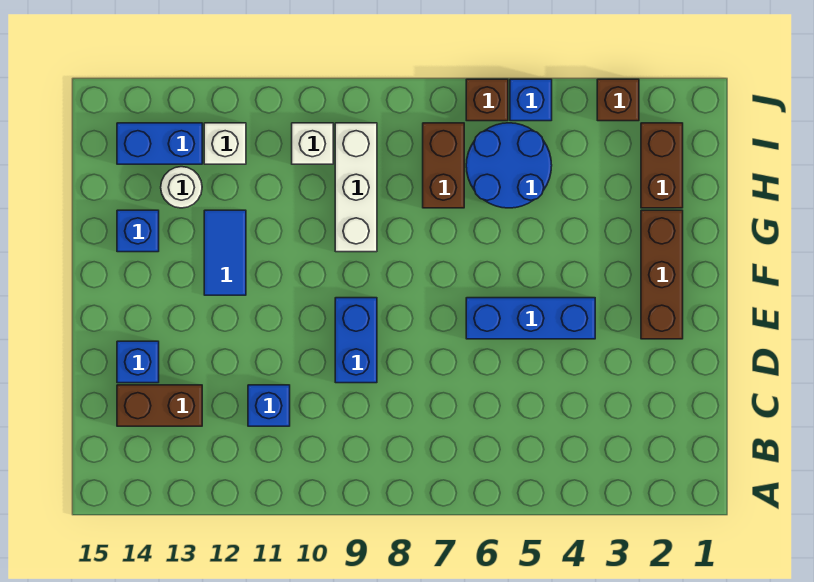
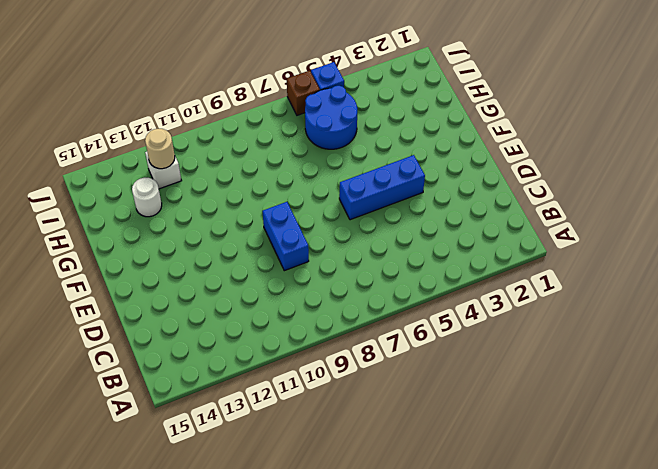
tan round brick I12 level 2 -> none
none -> blue brick C11 level 1
none -> brown brick C13:C14 level 1
none -> blue brick D14 level 1

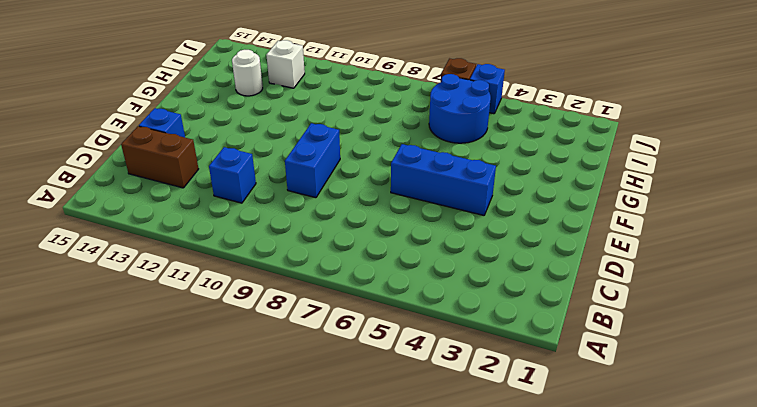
none -> brown brick E2:G2 level 1
none -> blue tile F12:G12 level 1
none -> white brick G9:I9 level 1

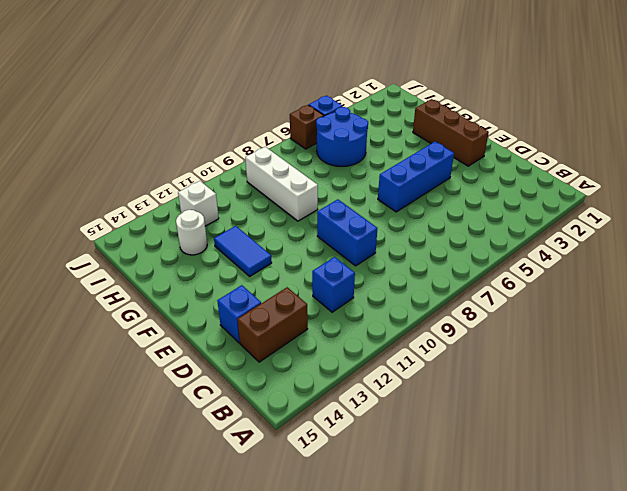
none -> blue brick G14 level 1
none -> brown brick H2:I2 level 1
none -> brown brick H7:I7 level 1

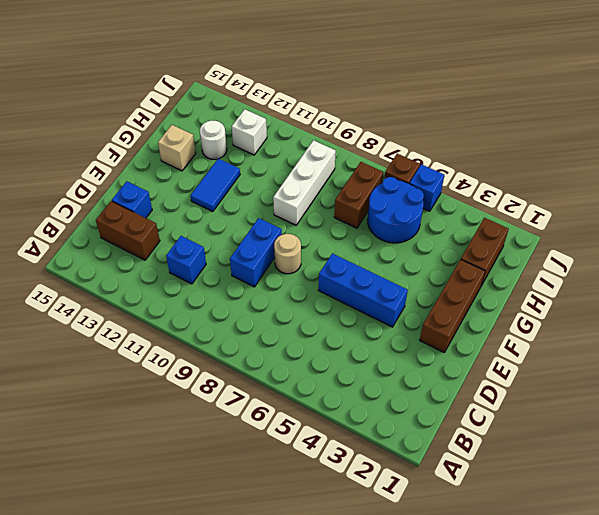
tan round brick E8 level 1 -> none
tan brick G14 level 1 -> blue brick G14 level 1
none -> white brick I10 level 1
none -> blue brick I13:I14 level 1
none -> brown brick J3 level 1

